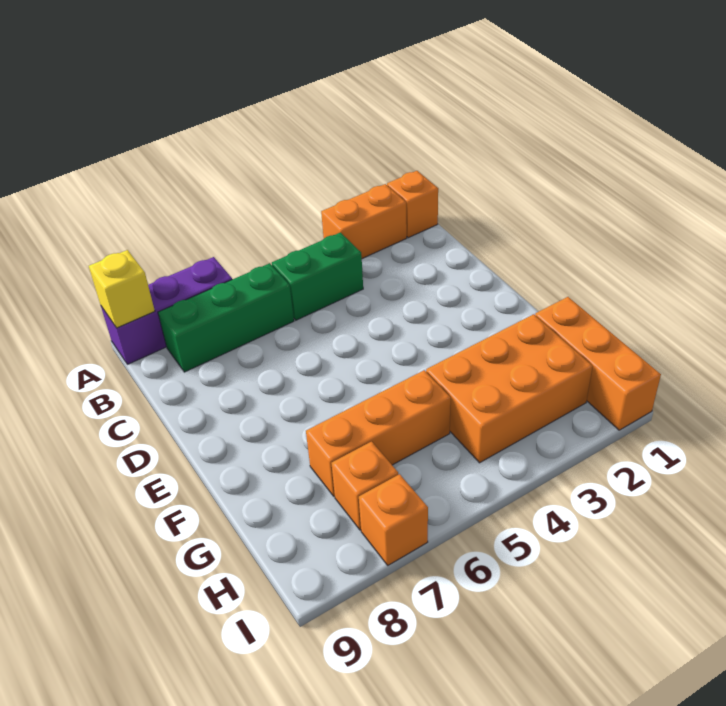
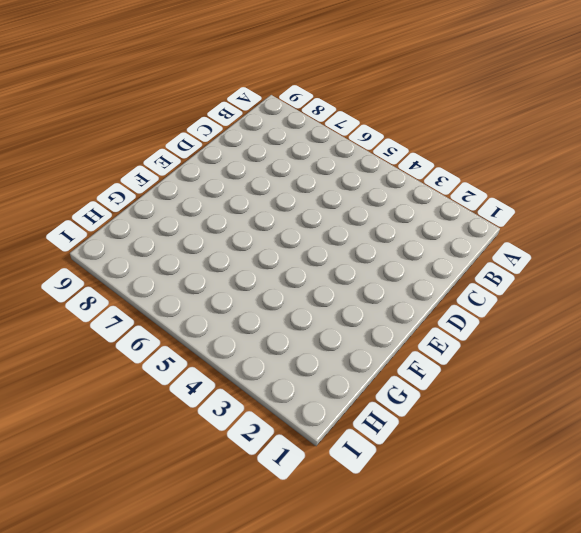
none -> orange brick A1 level 1
none -> orange brick A2:A3 level 1

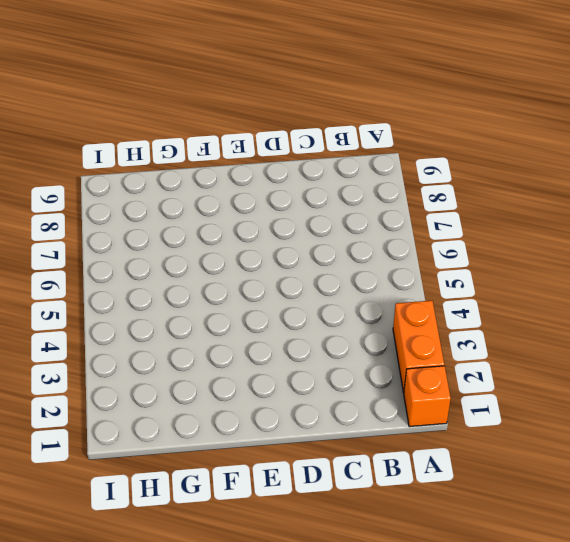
none -> purple brick A7:A9 level 1
none -> green brick B4:B5 level 1

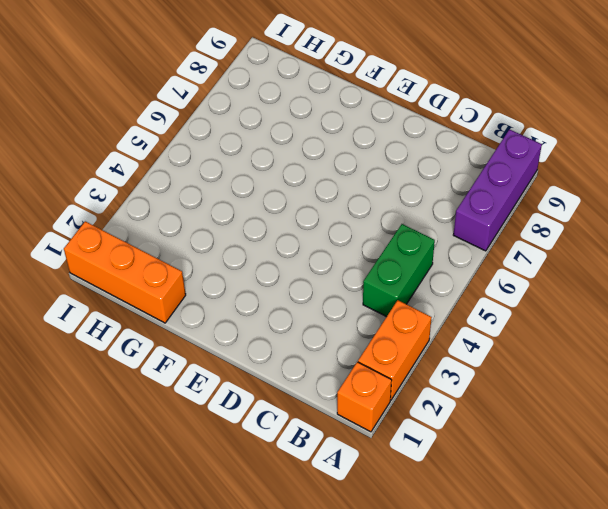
none -> green brick B6:B8 level 1
none -> orange brick G2:H4 level 1

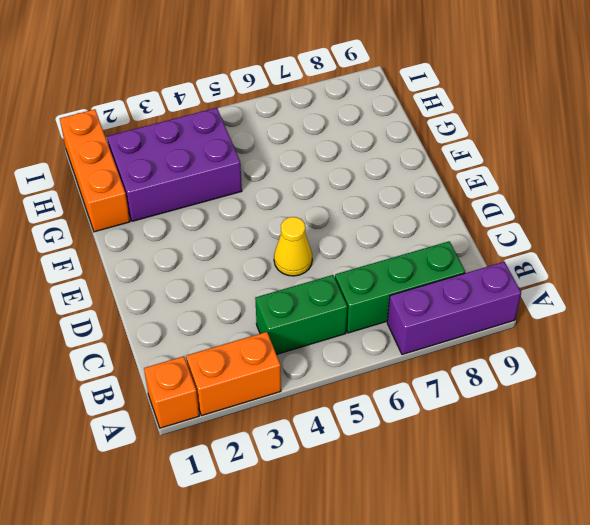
yellow cone D5 level 1 -> none
purple brick G2:H4 level 1 -> orange brick G2:H4 level 1
none -> orange brick G5:G7 level 1
none -> orange brick H7 level 1

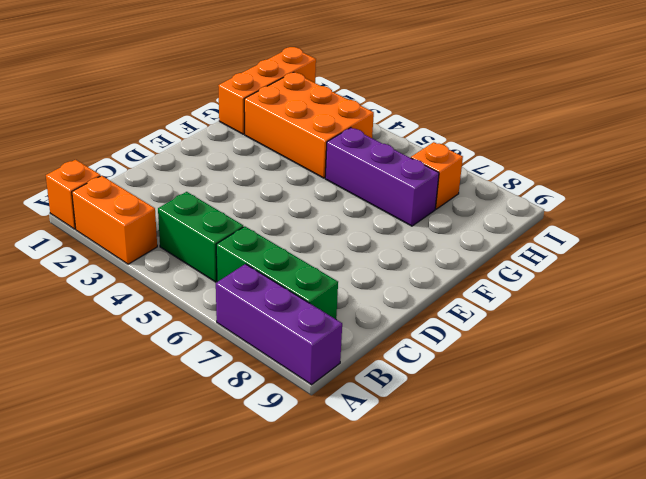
purple brick G5:G7 level 1 -> orange brick G5:G7 level 1
none -> orange brick I7 level 1
none -> yellow brick A9 level 2

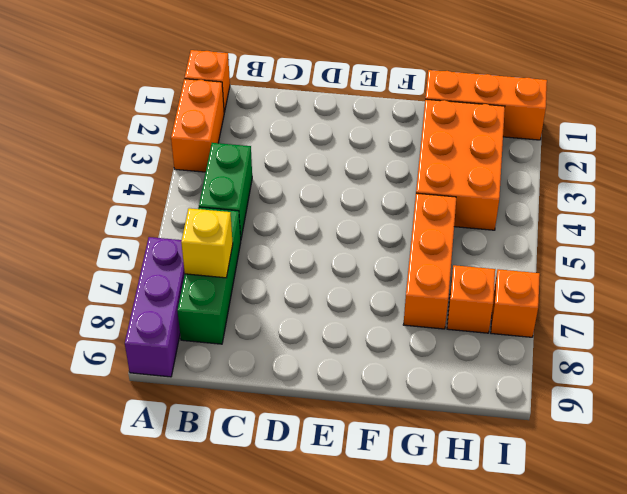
yellow brick B7 level 2 -> yellow brick A9 level 2

